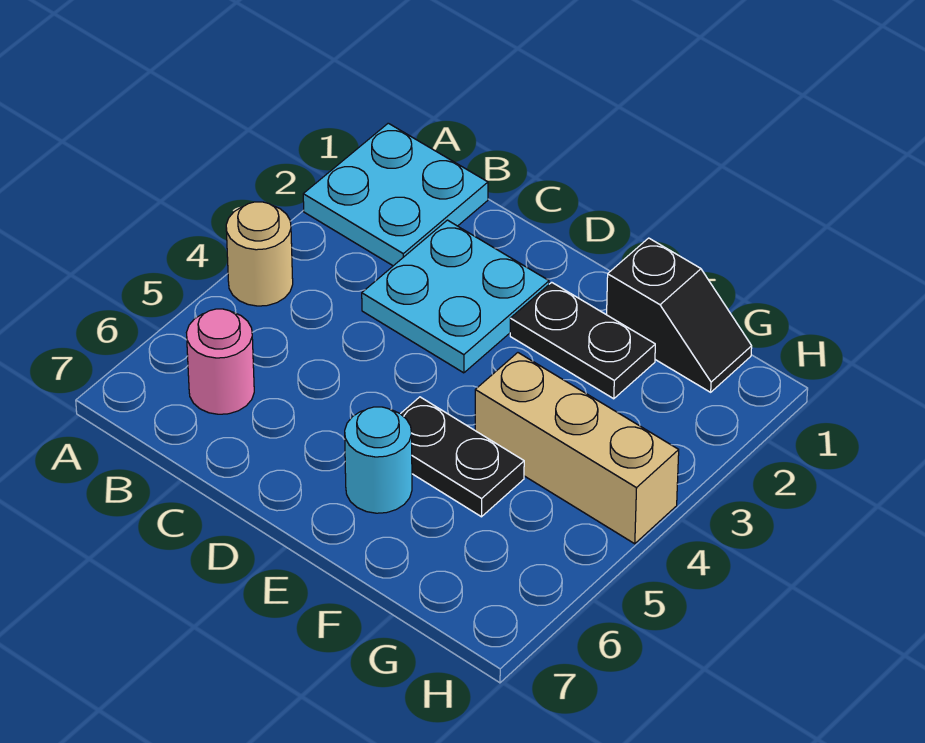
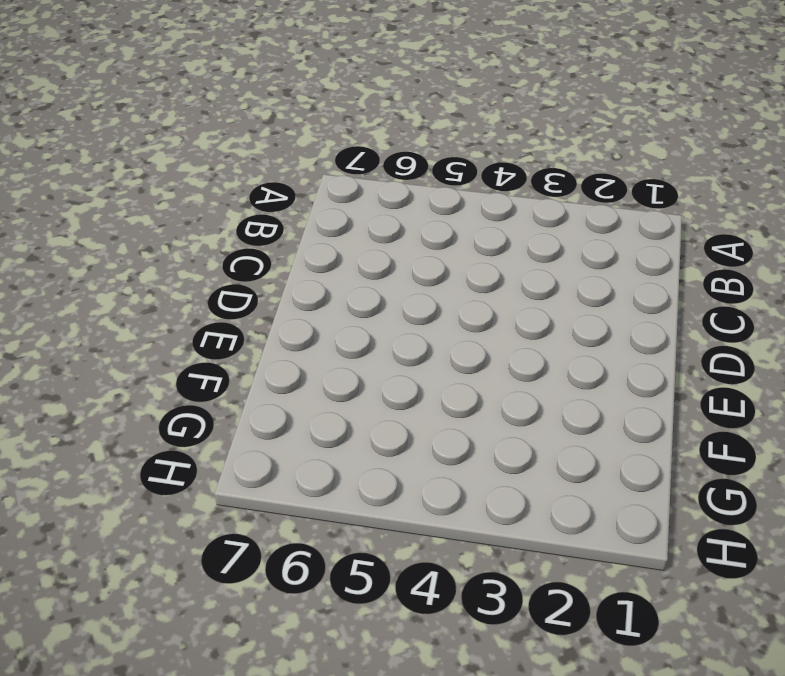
none -> cyan plate A1:B2 level 1
none -> tan round brick A4 level 1

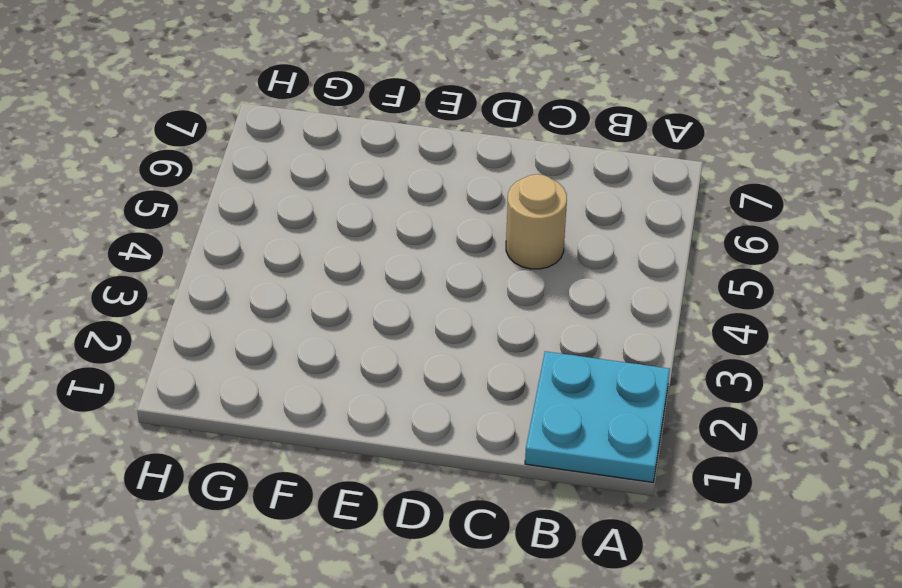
tan round brick C5 level 1 -> tan round brick A4 level 1
none -> pink round brick B6 level 1
none -> cyan plate C2:D3 level 1

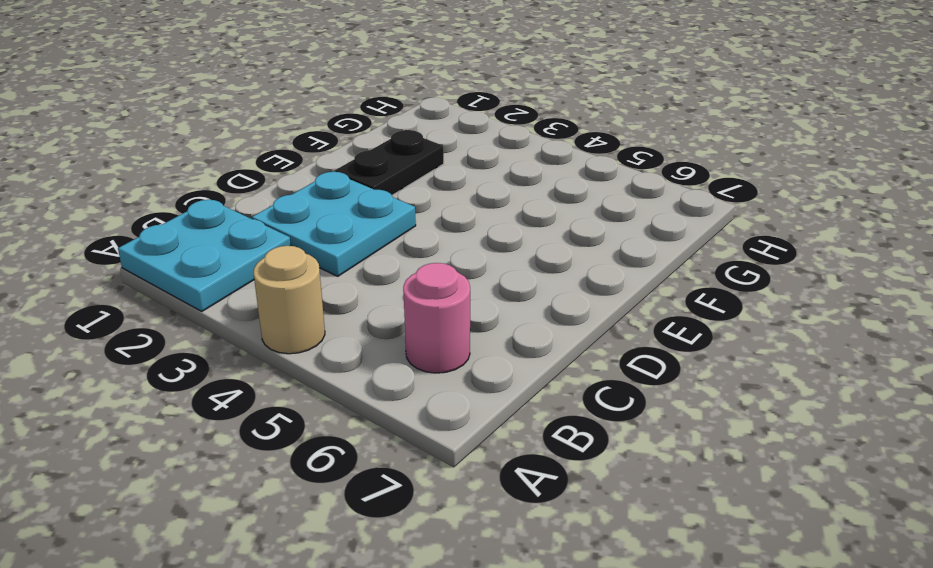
none -> black plate E5:F5 level 1
none -> cyan round brick E6 level 1

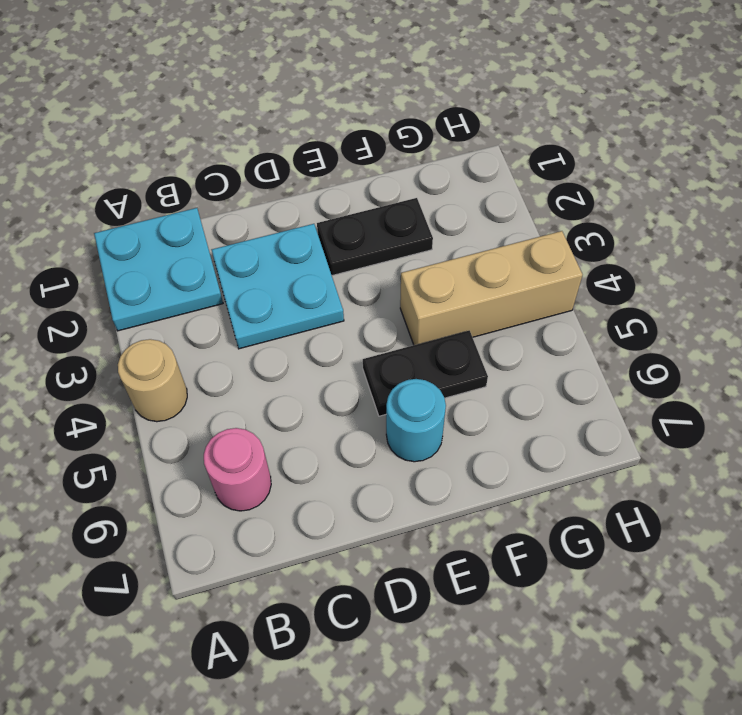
none -> black slope F1:G1 level 1 top F

